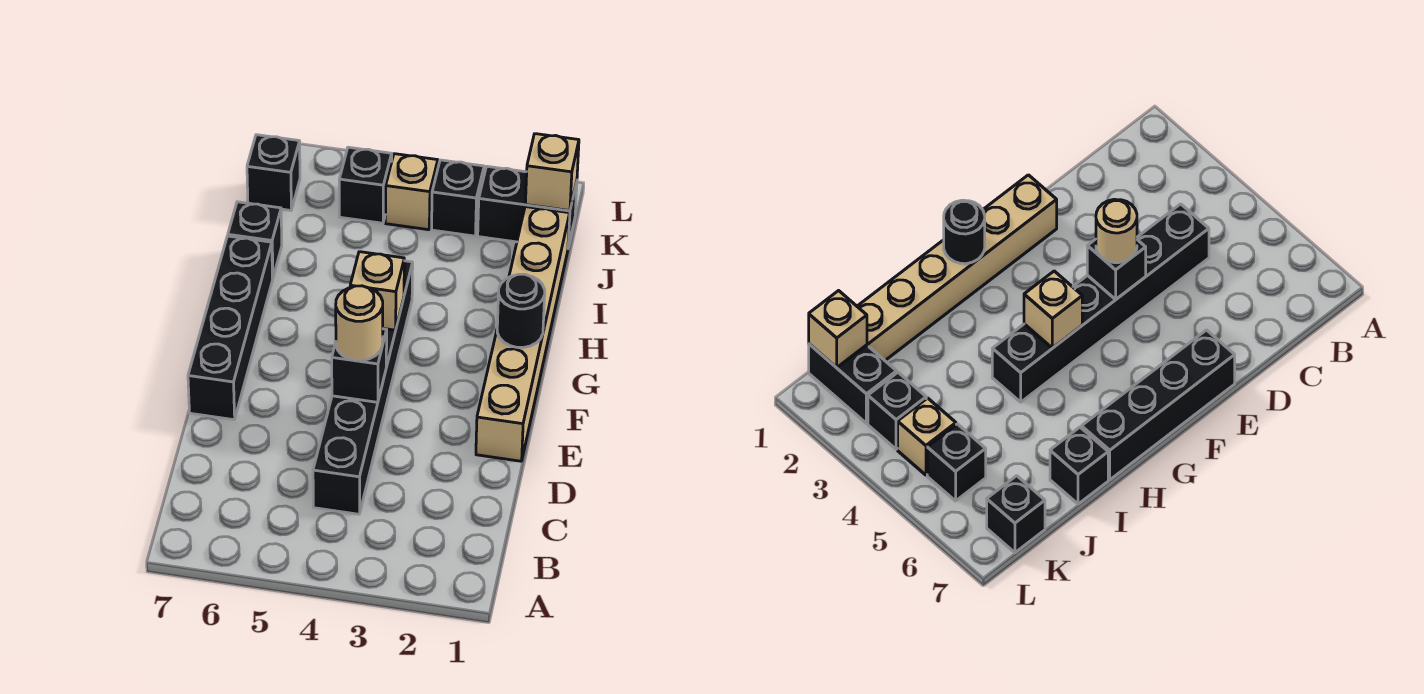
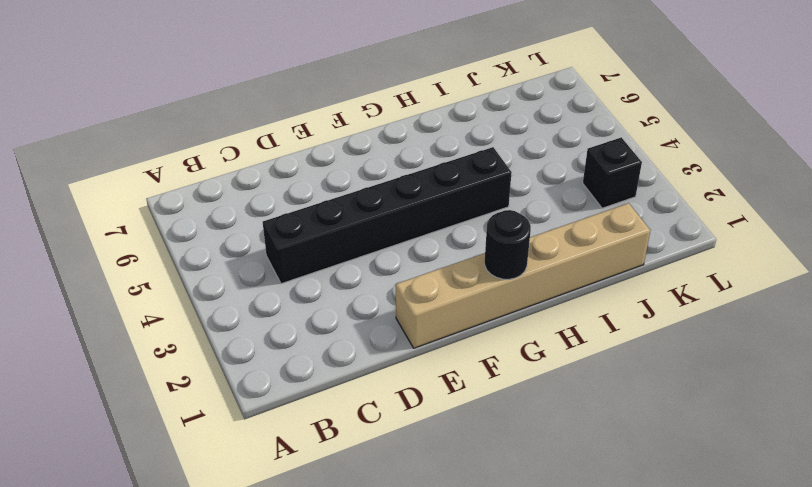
none -> black brick E7:H7 level 1
none -> black brick I7 level 1
none -> black brick K1:K2 level 1

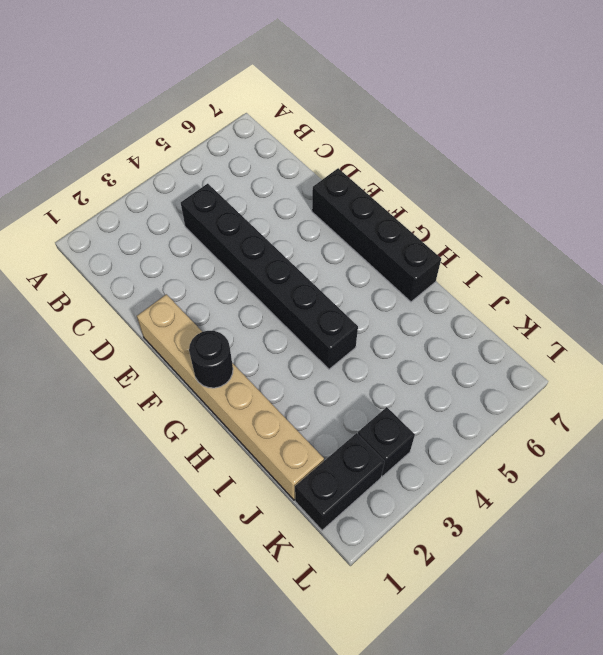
none -> black brick I7 level 1
none -> tan brick K4 level 1
none -> black brick K5 level 1

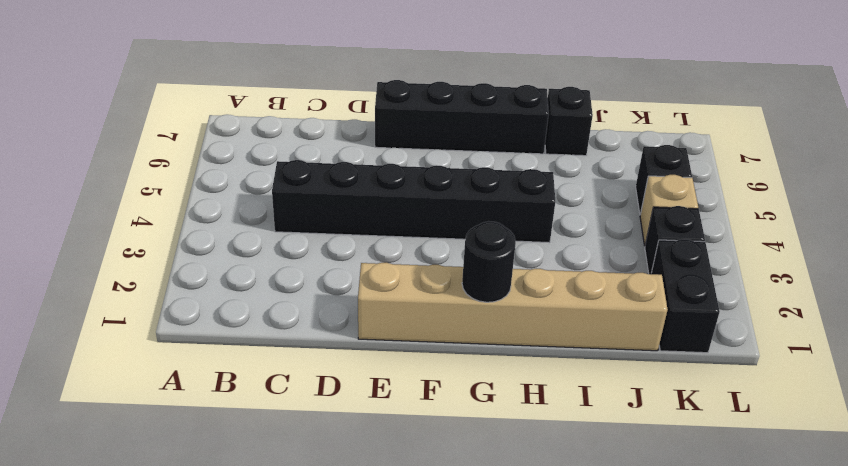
none -> black brick K7 level 1
none -> black brick E4 level 2
none -> tan brick G4 level 2

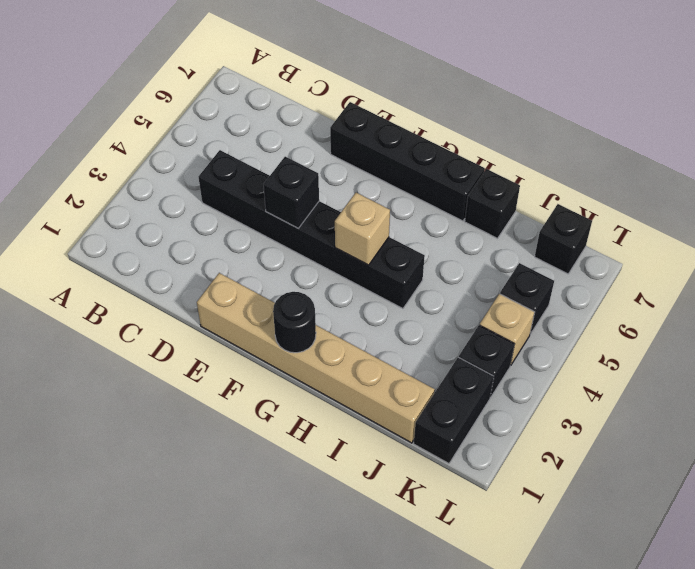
none -> tan brick K1 level 2
none -> tan round brick E4 level 3

